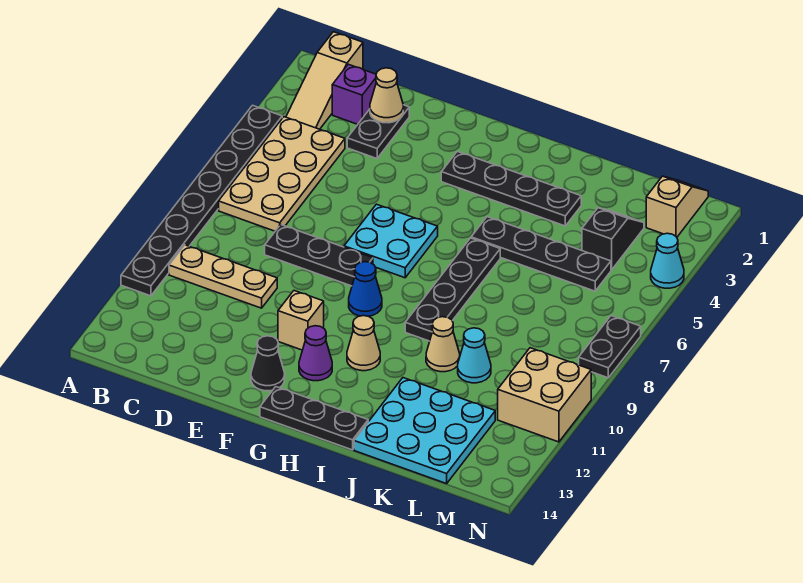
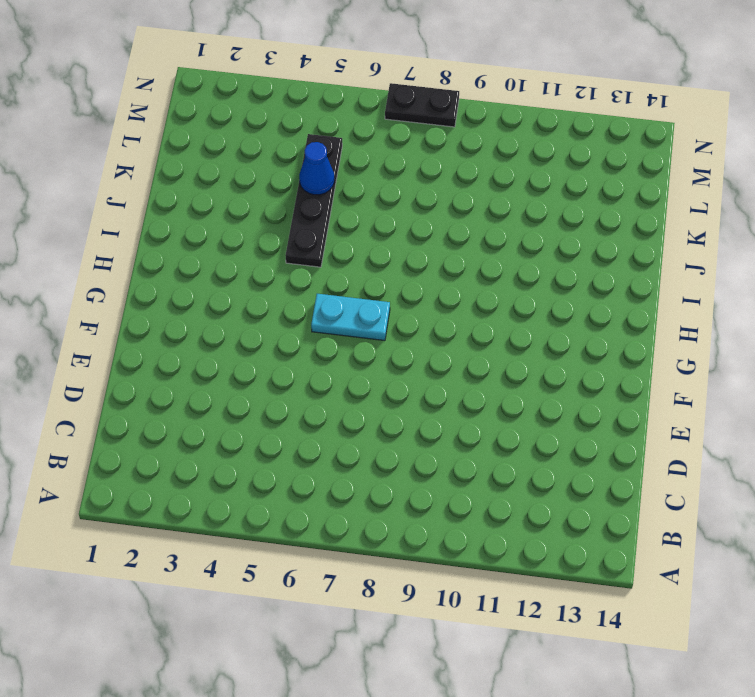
cyan plate G6:G7 level 1 -> cyan plate F6:G7 level 1
blue cone K5 level 2 -> blue cone G9 level 1
none -> black plate A4:A11 level 1
none -> tan slope B1:B3 level 1 top 1
none -> tan plate B4:C7 level 1

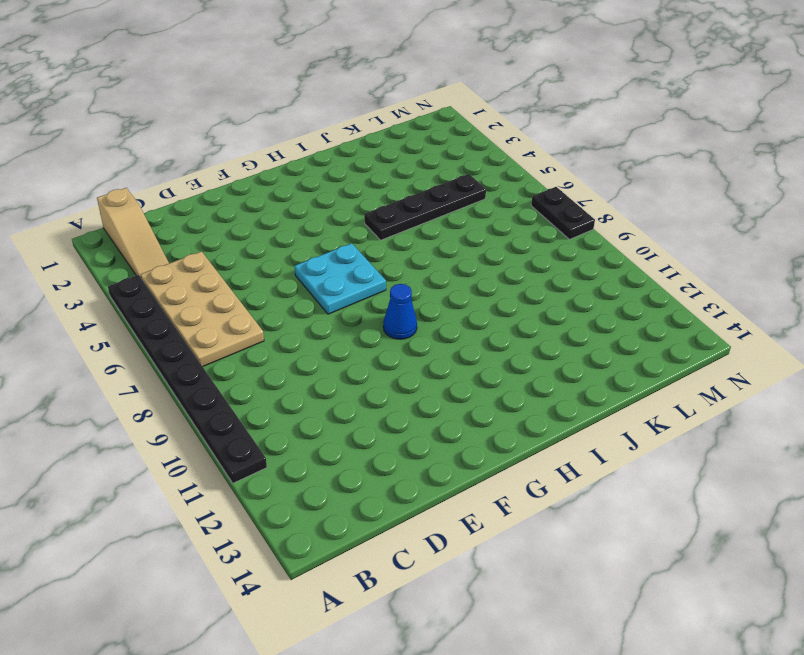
none -> tan plate B10:D10 level 1
none -> purple brick C2 level 1
none -> black plate D2:D3 level 1

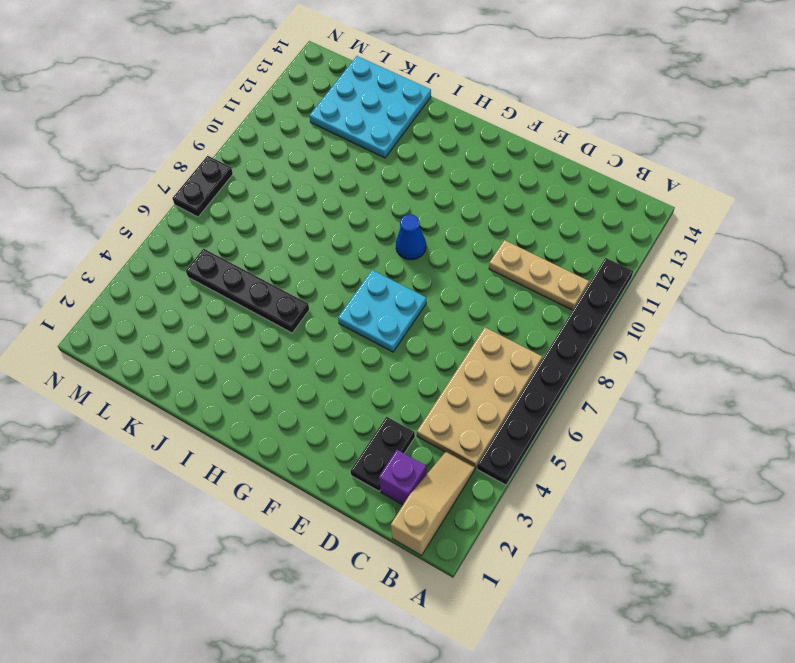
none -> black plate D8:F8 level 1
none -> tan brick F11 level 1
none -> black cone F13 level 1

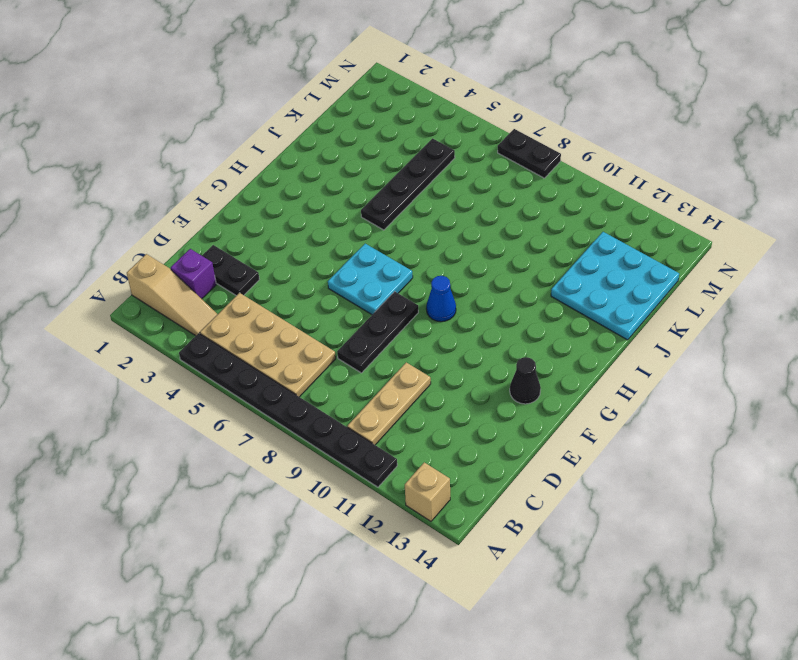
tan brick A13 level 1 -> tan brick F11 level 1
none -> black plate G3:J3 level 1
none -> purple cone G12 level 1
none -> black plate G14:I14 level 1

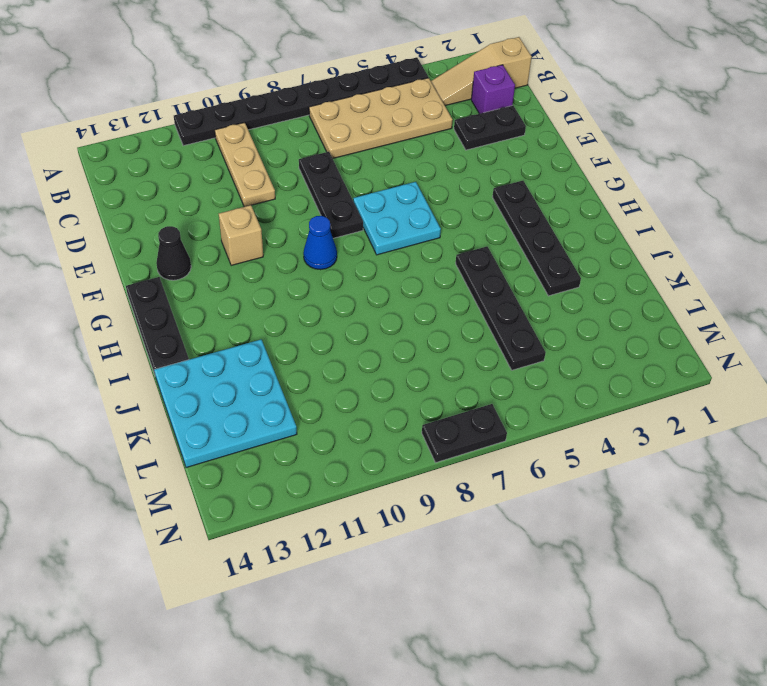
none -> purple cone G12 level 1
none -> tan cone H11 level 1
none -> black plate I6:I9 level 1

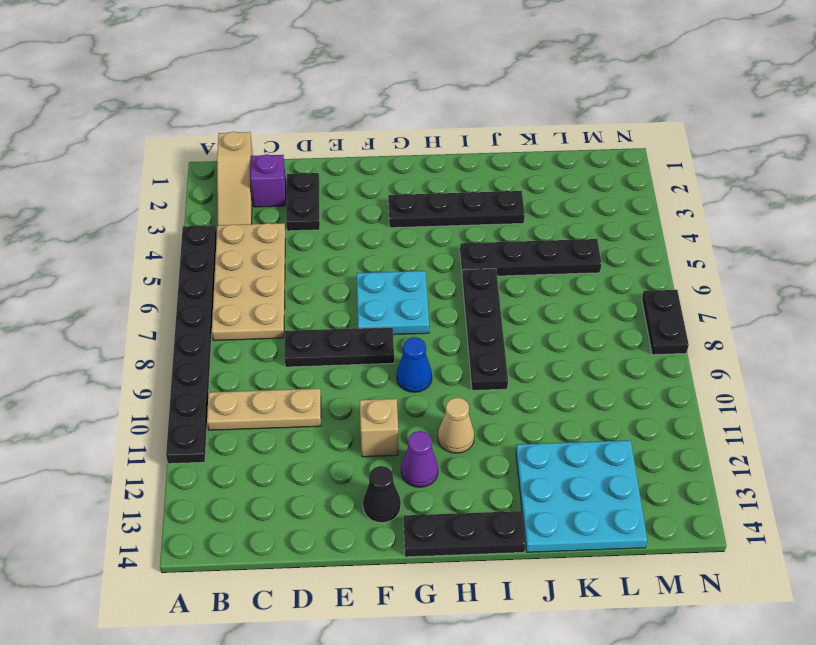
none -> tan cone J10 level 1
none -> cyan cone K10 level 1
none -> black slope L3:L4 level 1 top 4

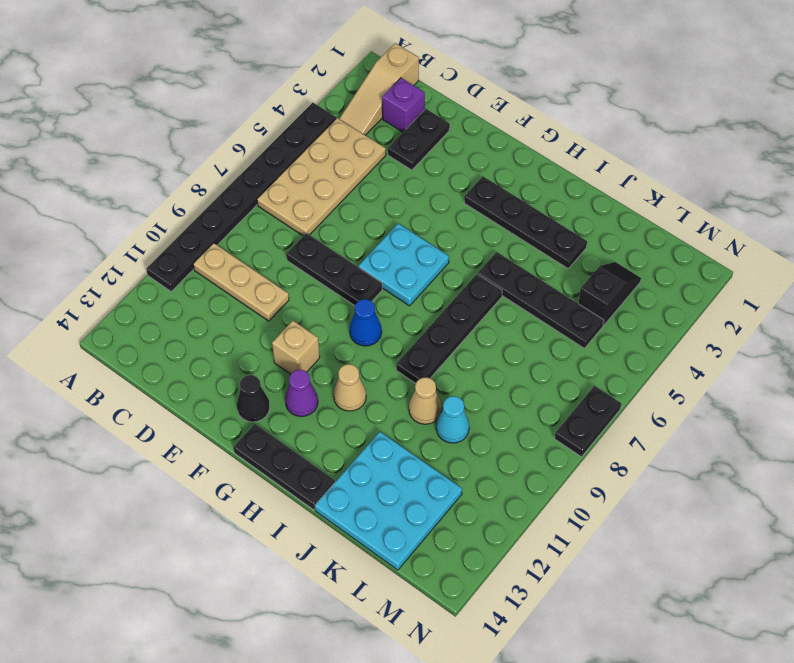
none -> tan slope M1:M2 level 1 top 2
none -> tan brick M10:N11 level 1
none -> cyan cone N4 level 1

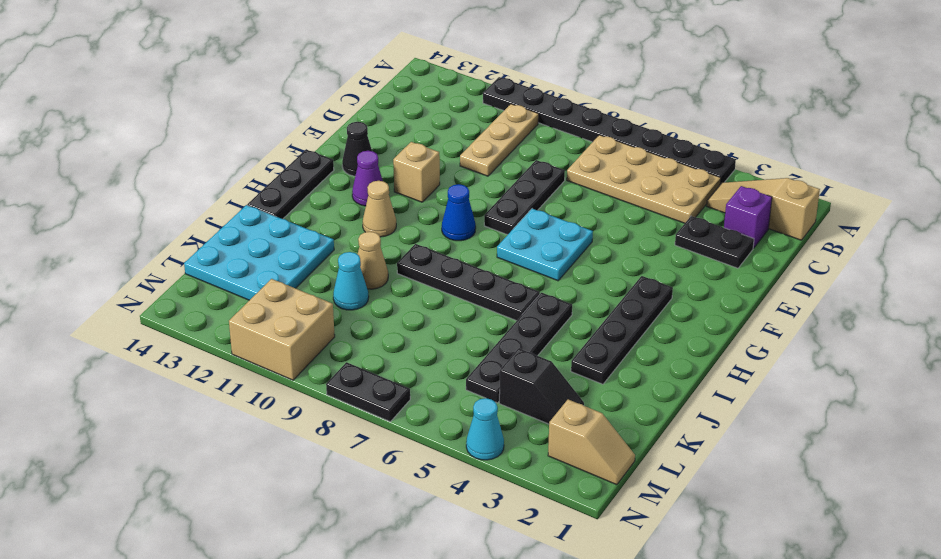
none -> tan cone D2 level 2

